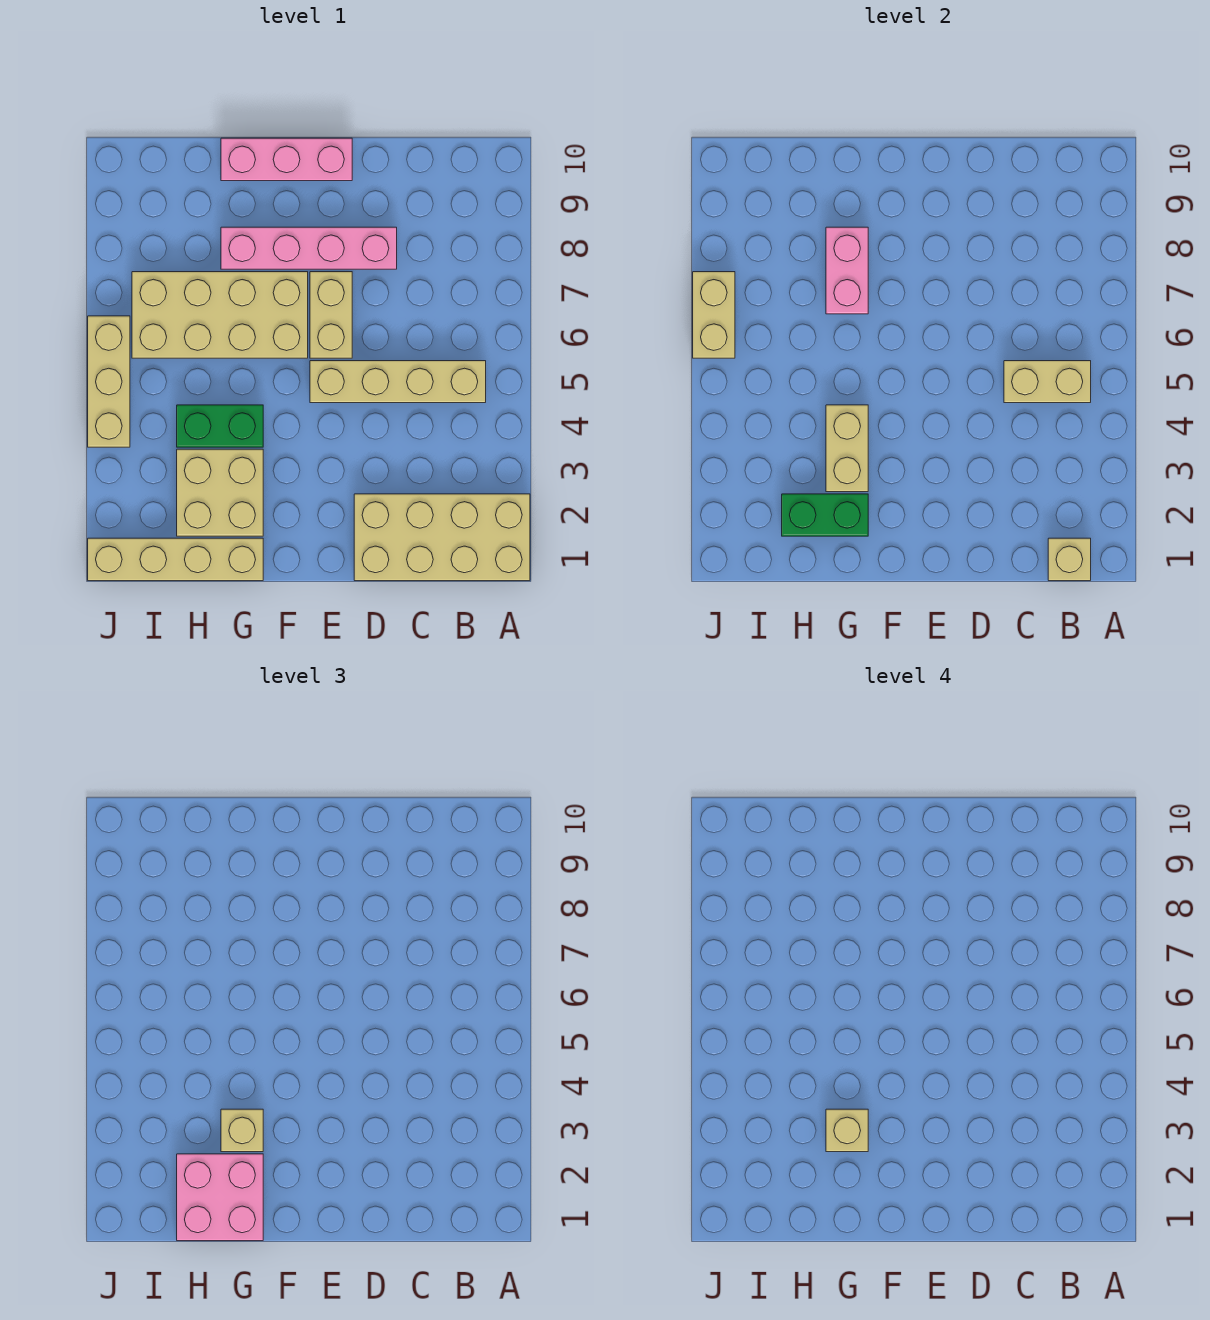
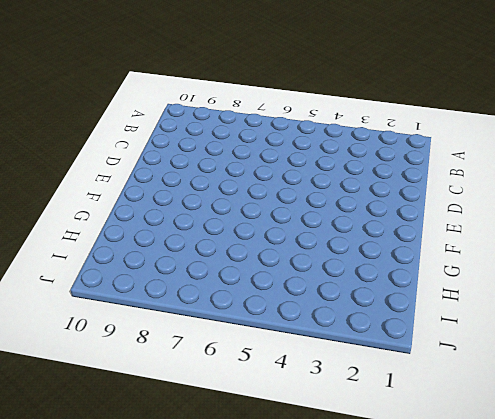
none -> tan brick A1:D2 level 1
none -> tan brick B5:E5 level 1
none -> pink brick D8:G8 level 1

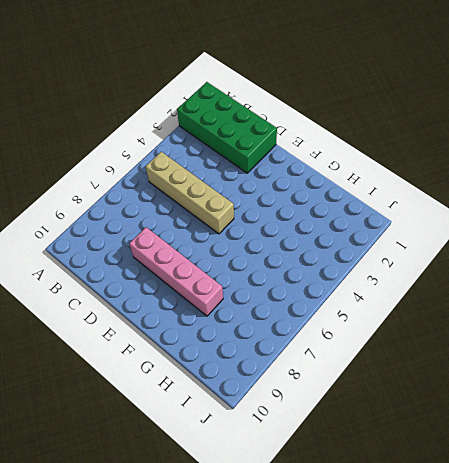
green brick A1:D2 level 1 -> tan brick A1:D2 level 1
none -> tan brick E6:E7 level 1
none -> pink brick E10:G10 level 1
none -> tan brick F6:I7 level 1

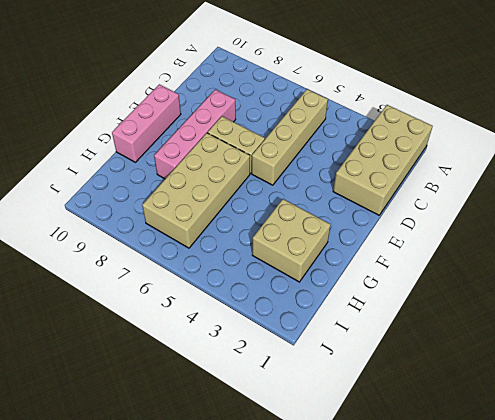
none -> tan brick G1:J1 level 1
none -> green brick G4:H4 level 1
none -> tan brick J4:J6 level 1

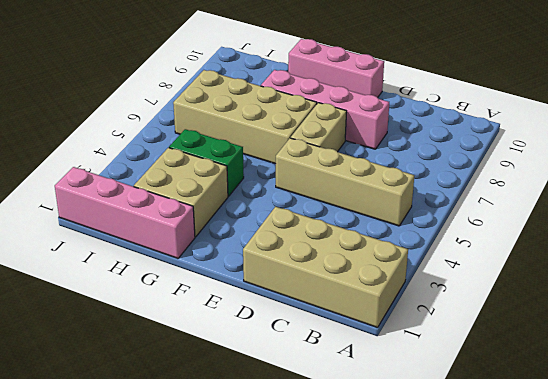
pink brick G1:J1 level 1 -> tan brick G1:J1 level 1
none -> tan brick J4:J6 level 1
none -> tan brick B1 level 2
none -> tan brick B5:C5 level 2

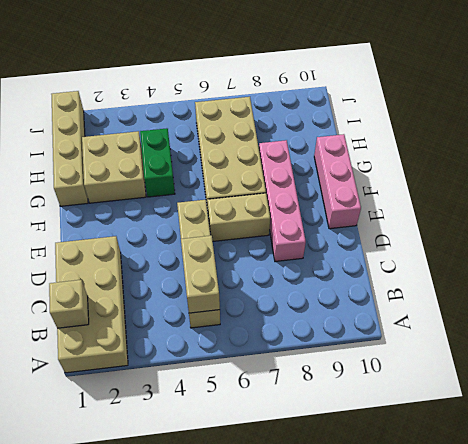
none -> tan brick J4:J6 level 1
none -> green brick G2:H2 level 2
none -> tan brick G3:G4 level 2

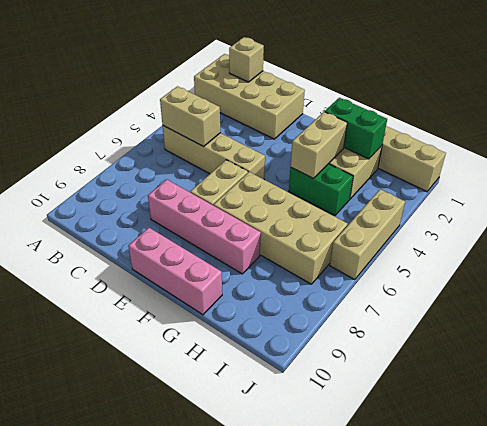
none -> pink brick G7:G8 level 2
none -> tan brick J6:J7 level 2
none -> pink brick G1:H2 level 3

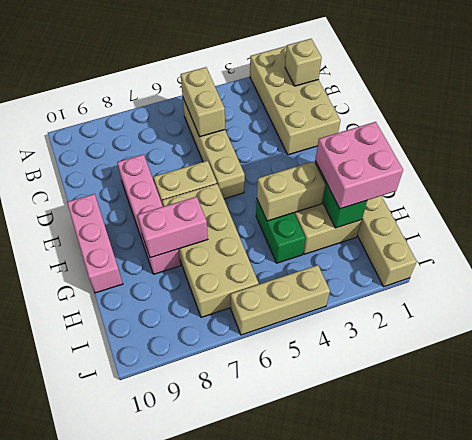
none -> tan brick J6:J7 level 2
none -> tan brick G3 level 3
none -> tan brick G3 level 4

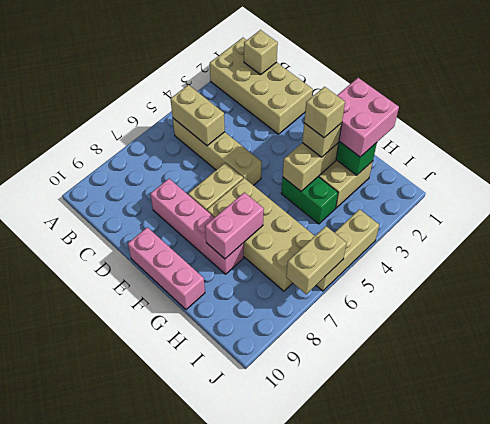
none -> tan brick G1:J1 level 1

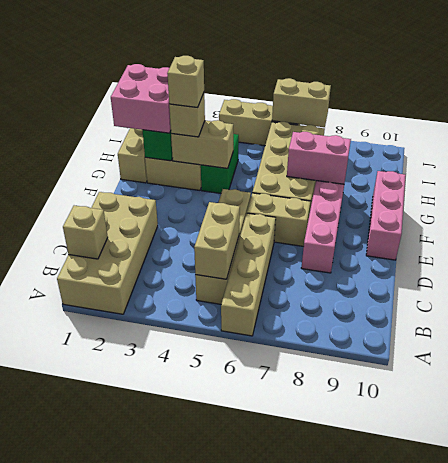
tan brick A6:D6 level 1 -> none

